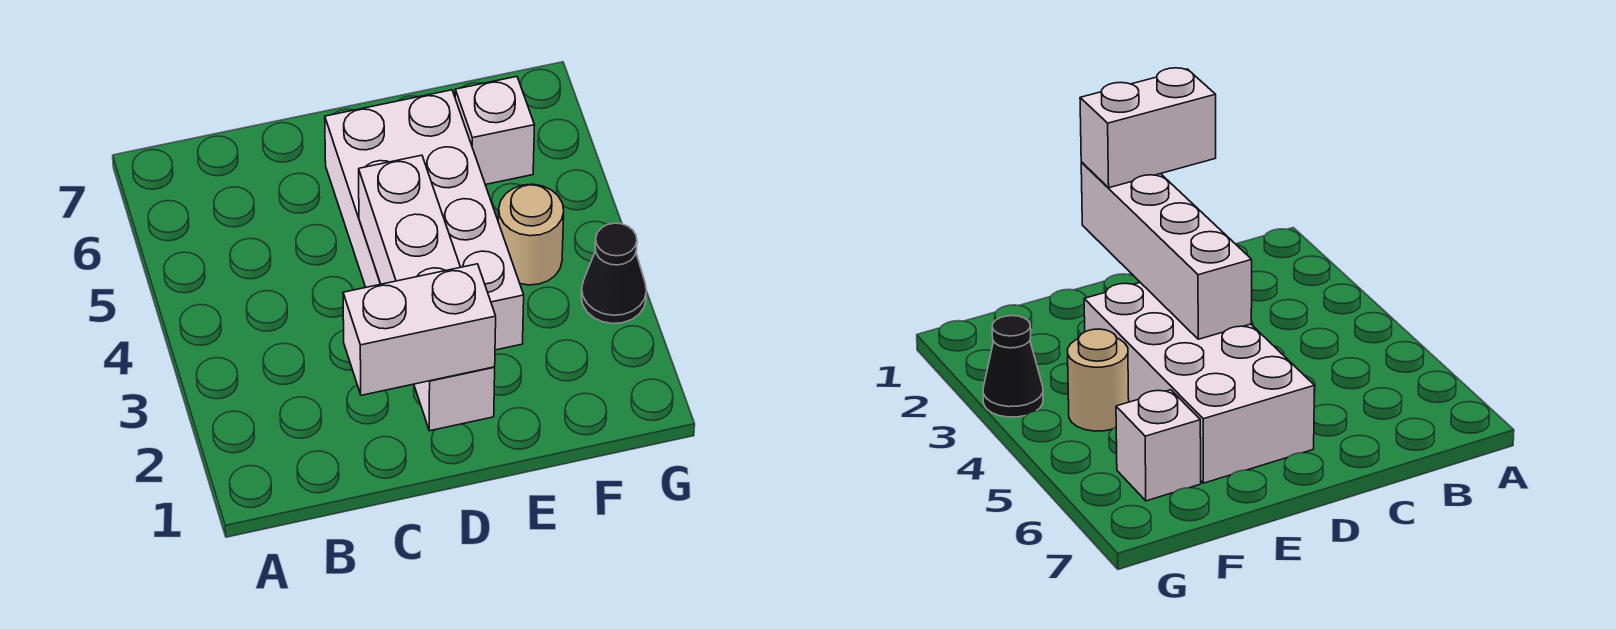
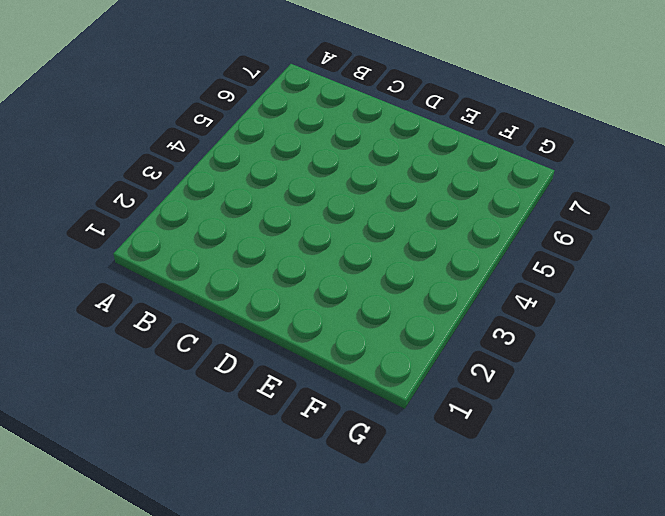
none -> white brick D3:E6 level 1
none -> tan round brick F4 level 1

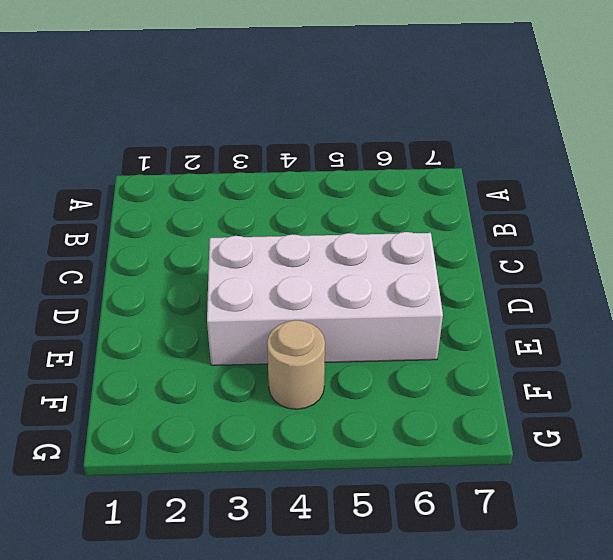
none -> white brick F6 level 1
none -> black cone G3 level 1

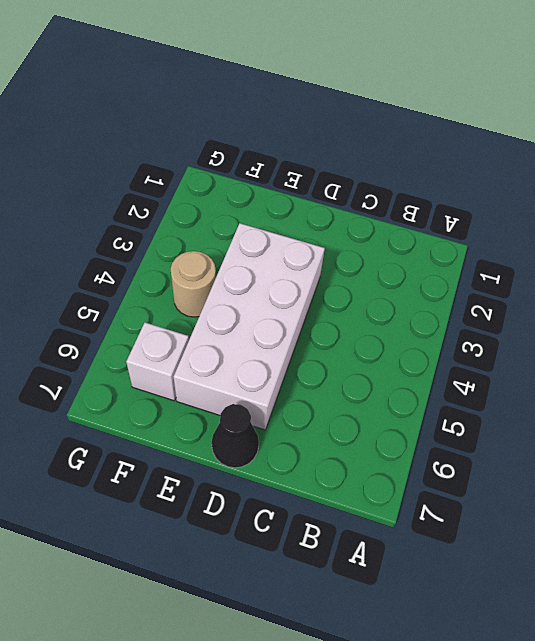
black cone D7 level 1 -> black cone G3 level 1
none -> white brick D1:D4 level 2
none -> white brick C1:D1 level 3

